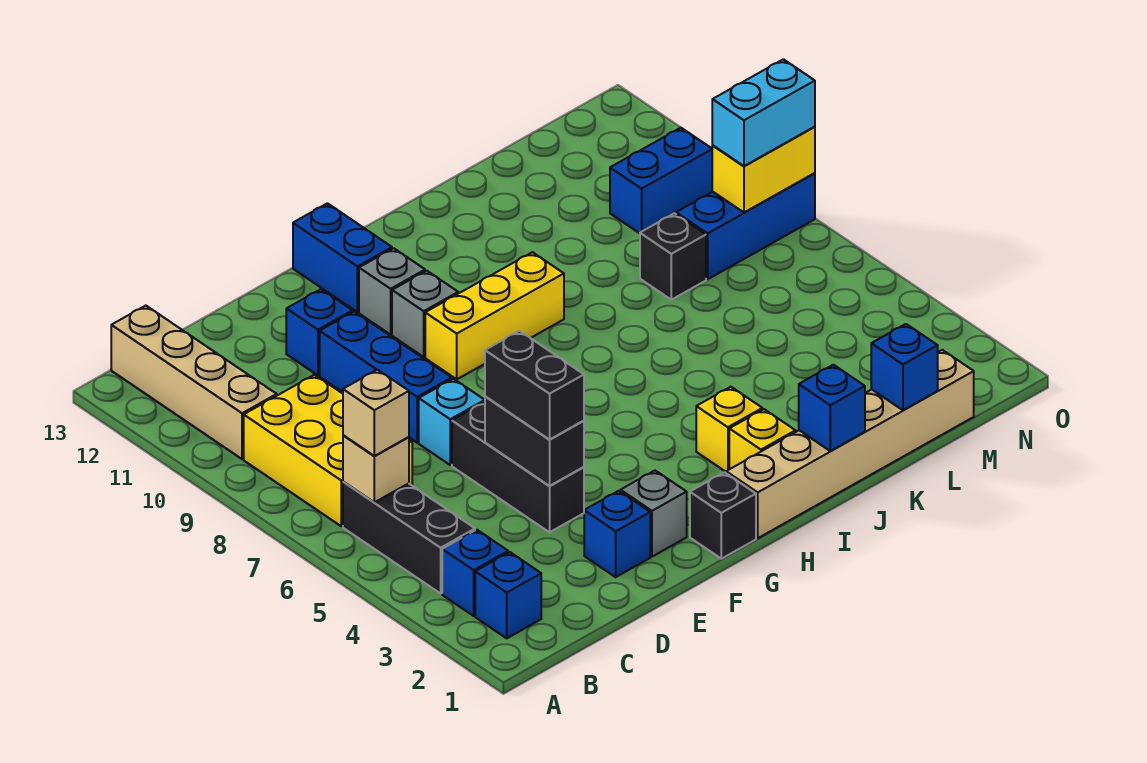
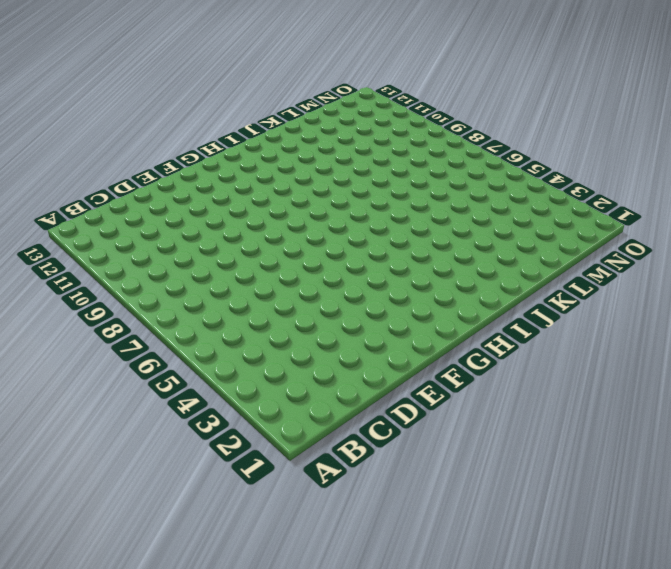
none -> blue brick B2 level 1
none -> blue brick B3 level 1
none -> black brick B4:B6 level 1
none -> yellow brick B7:C9 level 1

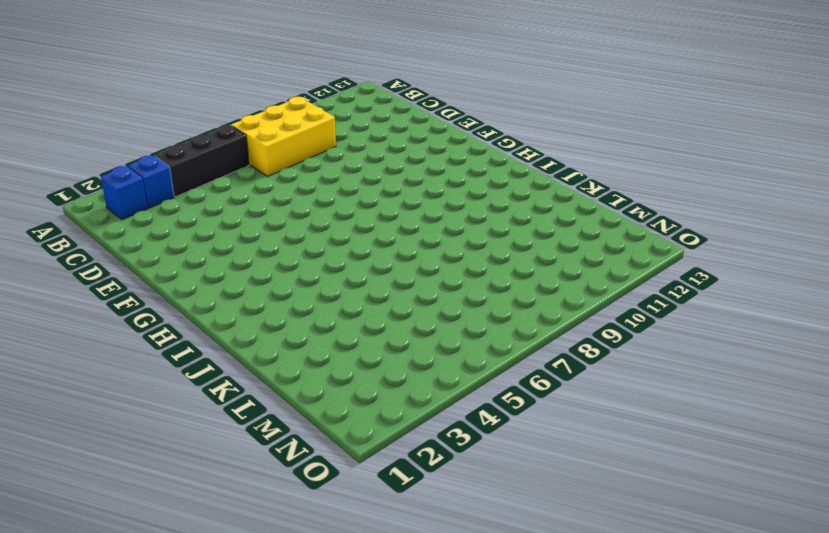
none -> tan brick B10:B13 level 1
none -> blue brick E2 level 1
none -> black brick E4:E6 level 1
none -> cyan brick E7 level 1

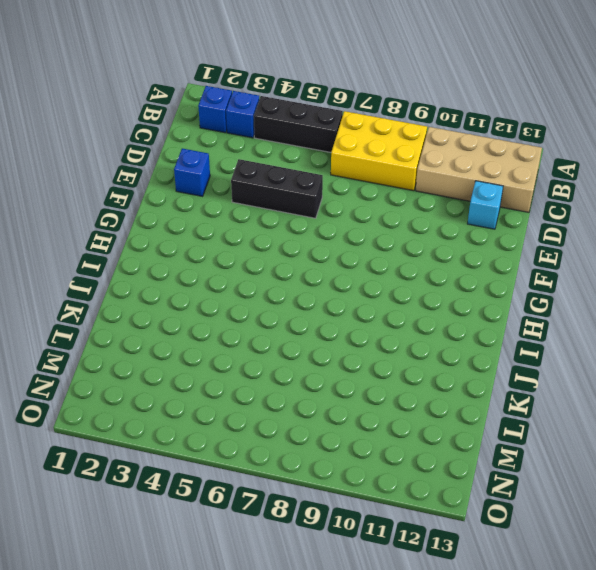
tan brick B10:C13 level 1 -> tan brick B10:B13 level 1
cyan brick D12 level 1 -> cyan brick E7 level 1
none -> blue brick E8:E10 level 1
none -> blue brick E11 level 1
none -> grey brick F2 level 1
none -> black brick G1 level 1

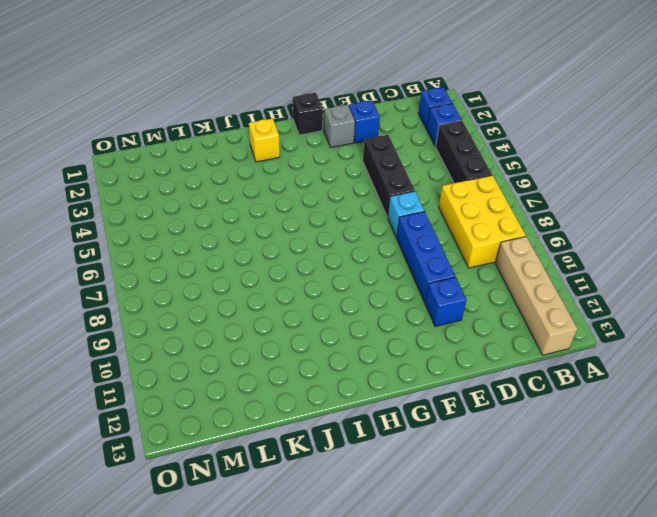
none -> yellow brick G9:I9 level 1
none -> grey brick G10 level 1
none -> grey brick G11 level 1
none -> blue brick G12:G13 level 1

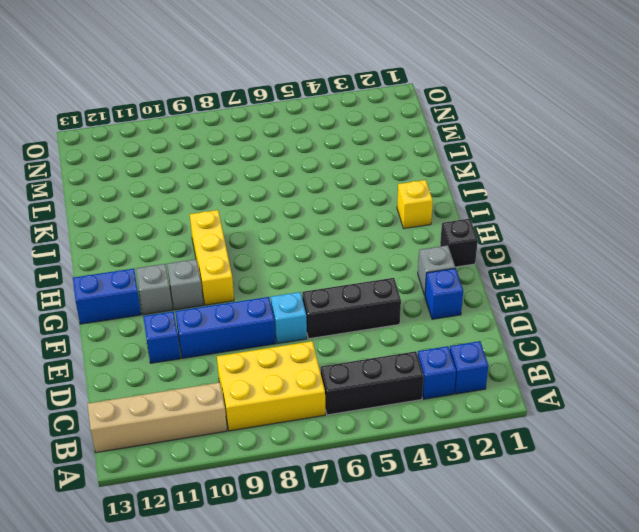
none -> tan brick H1:M1 level 1
none -> yellow brick I3 level 1
none -> black brick L8 level 1
none -> blue brick M8:O8 level 1

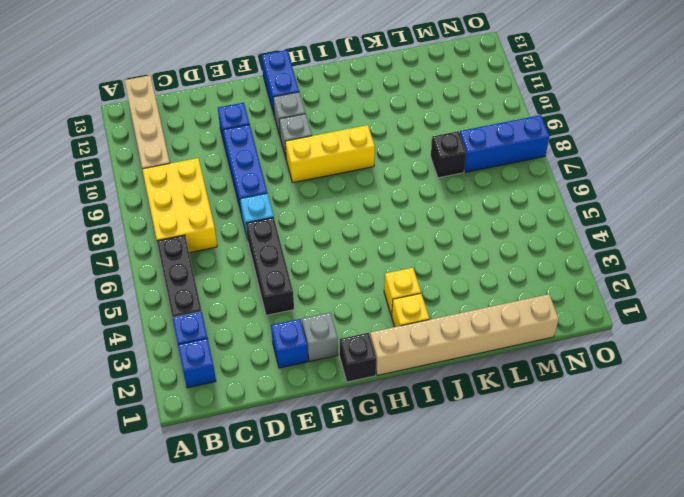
none -> blue brick M10:N10 level 1
none -> tan brick B6 level 2
none -> black brick E4:E5 level 2
none -> blue brick J1 level 2

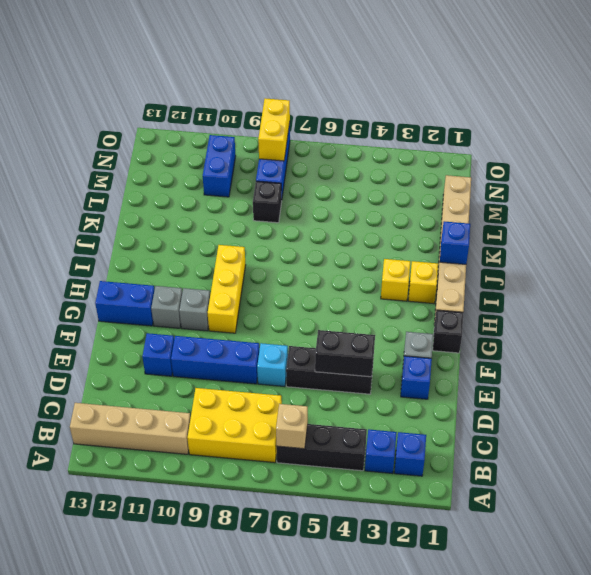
none -> blue brick L1 level 2
none -> tan brick B6 level 3
none -> black brick E4:E5 level 3
none -> cyan brick N8:O8 level 3

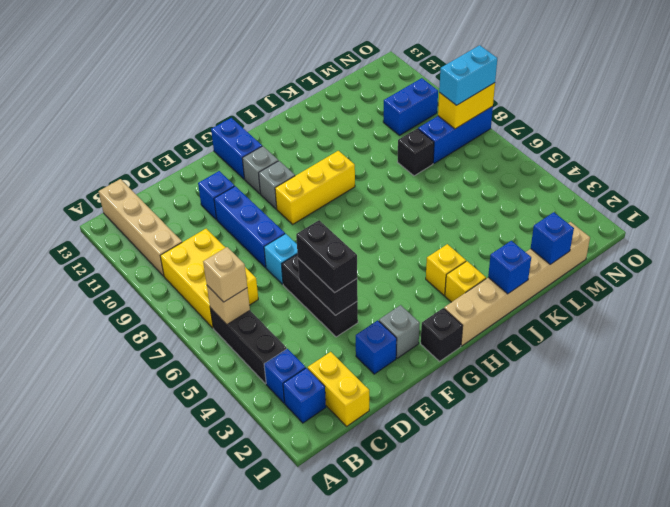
yellow brick C1:C2 level 1 -> none

